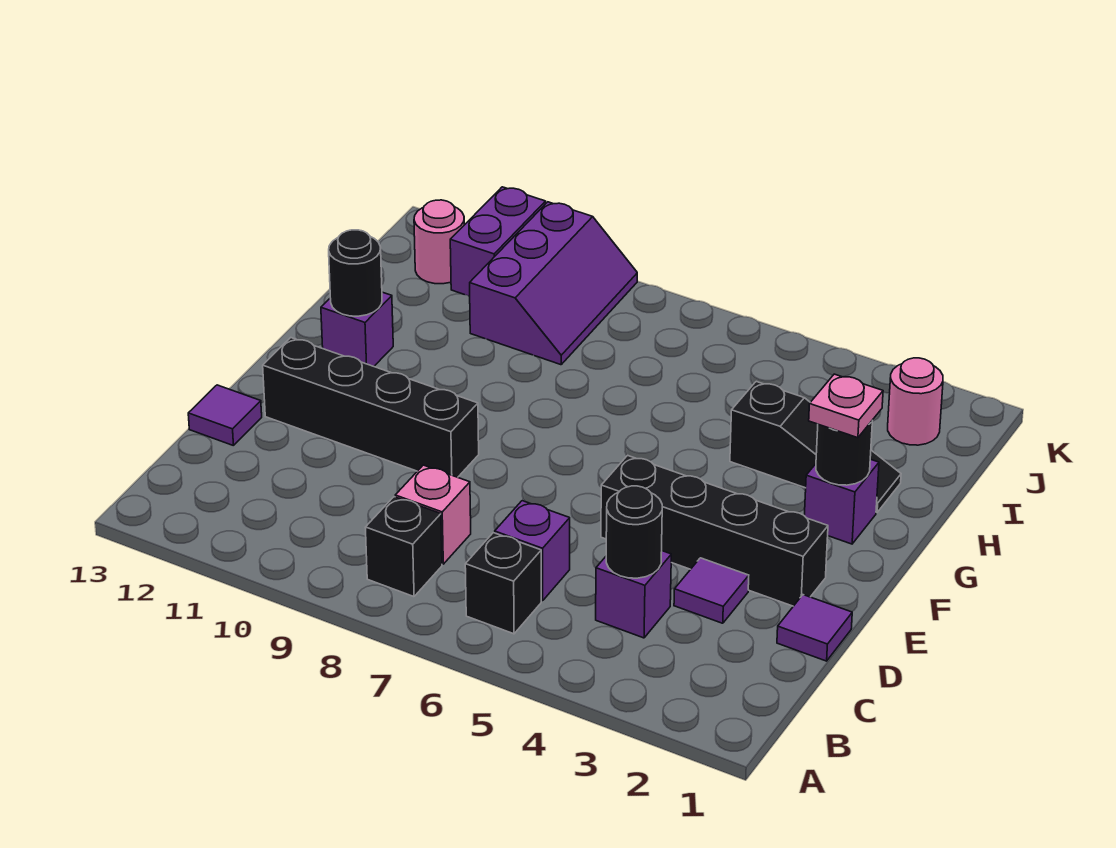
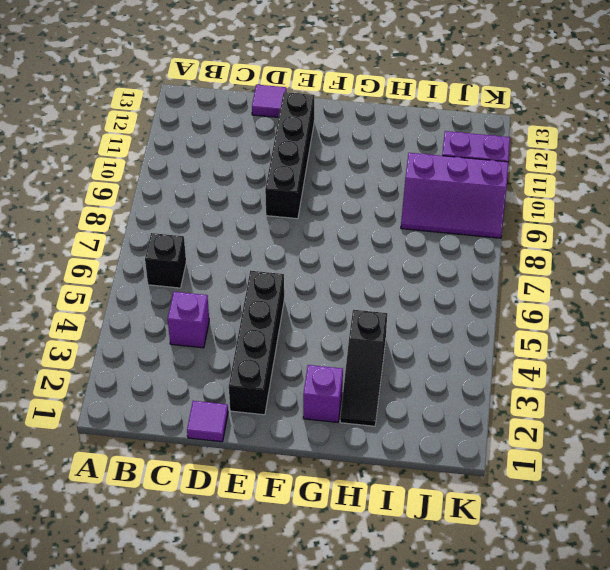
none -> black brick B8 level 1
none -> purple brick C6 level 1
none -> pink brick C8 level 1

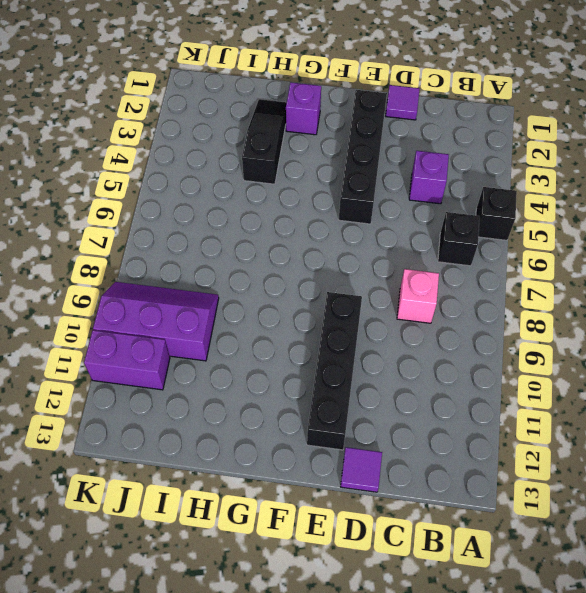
black brick A5 level 1 -> black brick B8 level 1
none -> purple brick C6 level 1
none -> purple tile D3 level 1
none -> purple brick G12 level 1

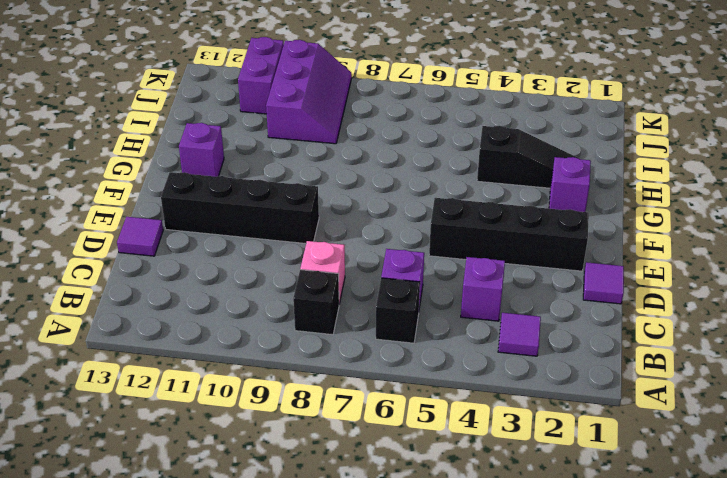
purple tile B3 level 1 -> purple tile D3 level 1
none -> pink round brick J2 level 1
none -> pink round brick J12 level 1
none -> black round brick C4 level 2

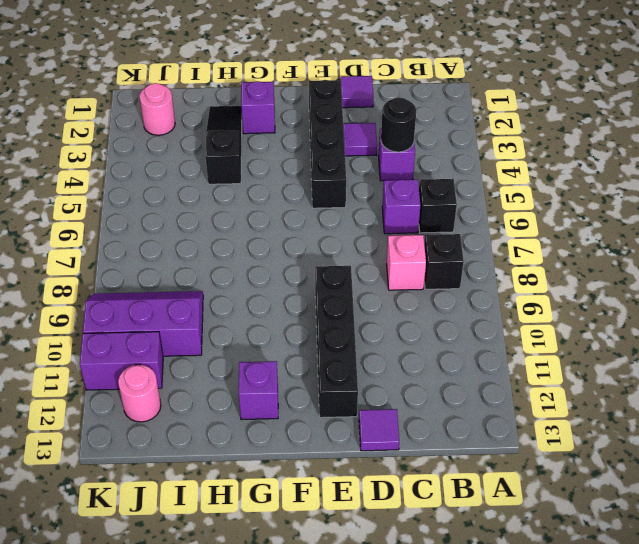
none -> black round brick G2 level 2
none -> black round brick G12 level 2
none -> pink plate G2 level 3

